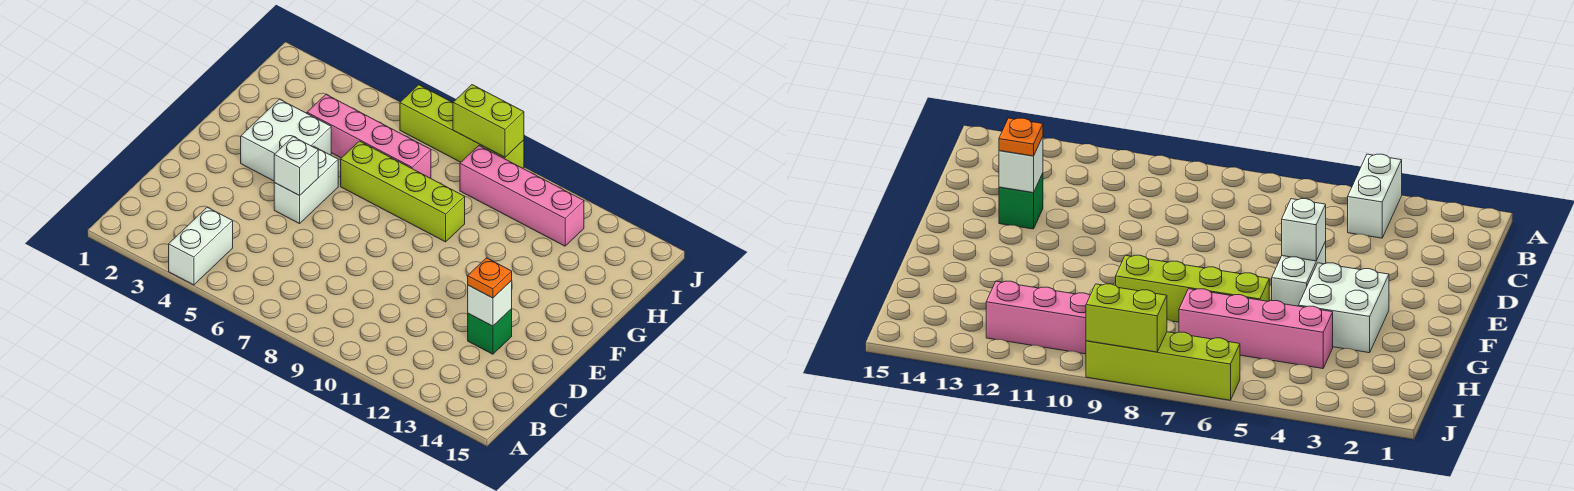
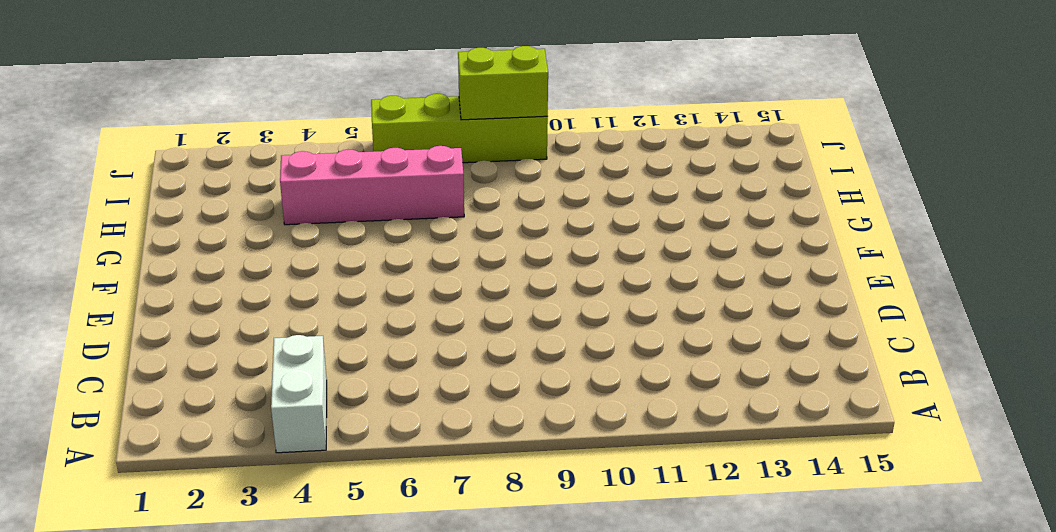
none -> green brick D13 level 1
none -> white brick E5:F5 level 1
none -> white brick F3:G4 level 1

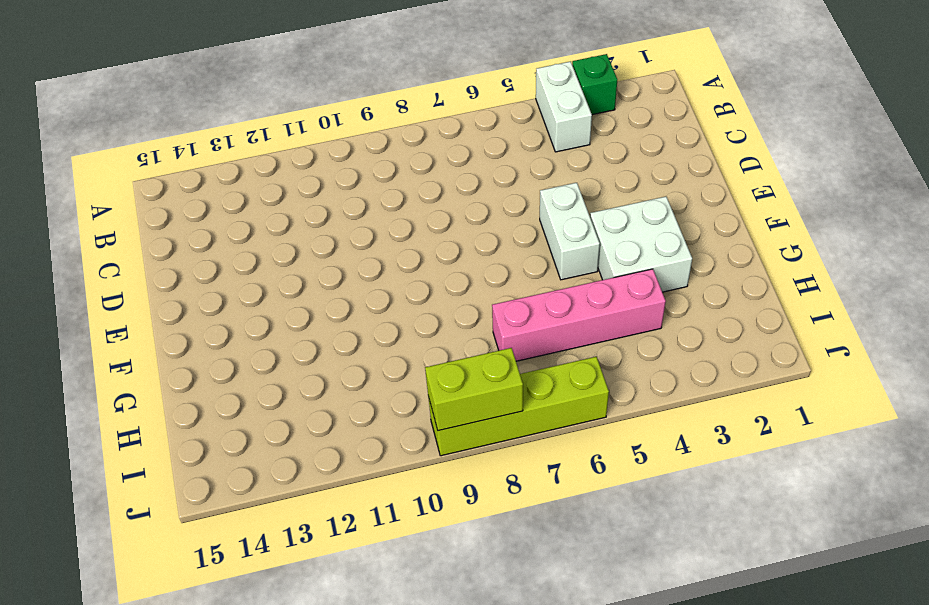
green brick A3 level 1 -> green brick D13 level 1
none -> lime brick G6:G9 level 1
none -> pink brick I9:I12 level 1
none -> white brick D13 level 2

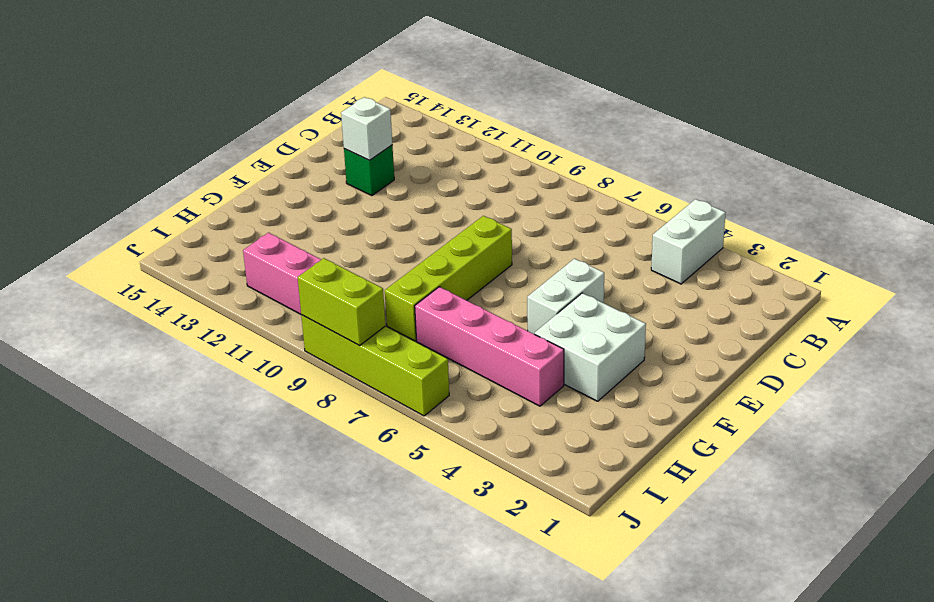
lime brick E8:H8 level 1 -> lime brick G6:G9 level 1
none -> white brick E5 level 2
none -> orange plate D13 level 3

